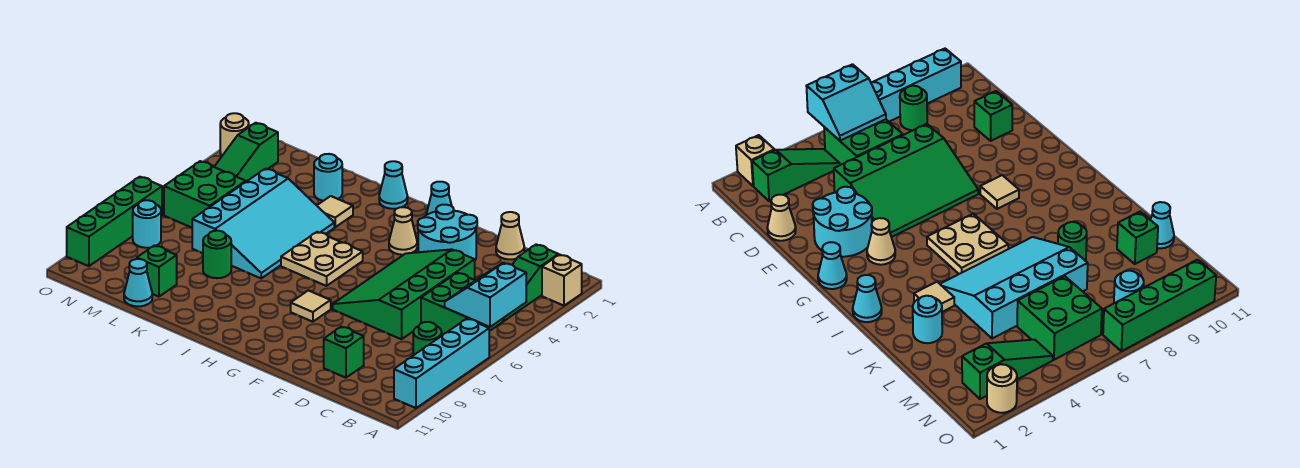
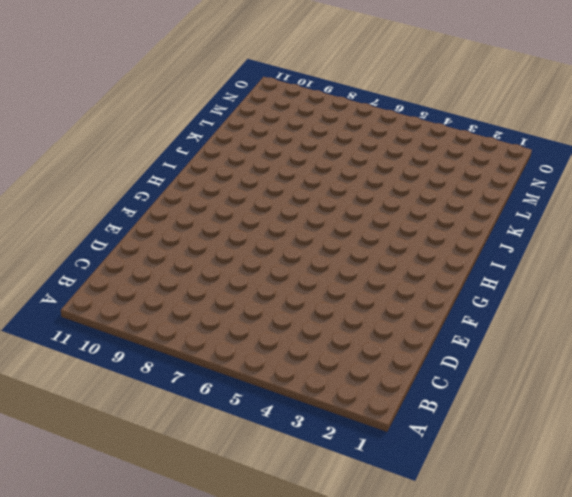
none -> tan brick A2 level 1
none -> cyan brick A7:A10 level 1
none -> green slope B2:B4 level 1 top 2

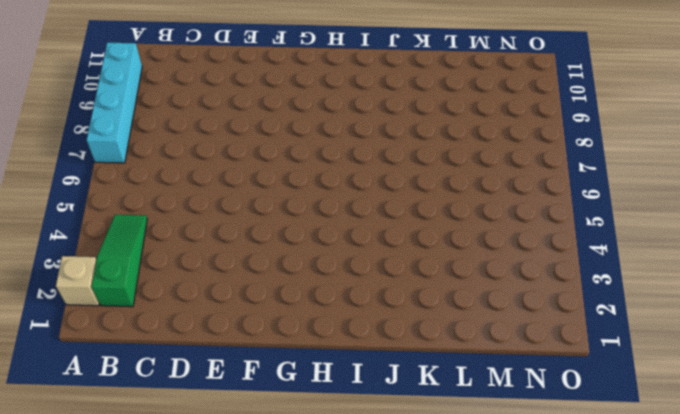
none -> green brick B5:C6 level 1
none -> green round brick B8 level 1
none -> tan cone D1 level 1

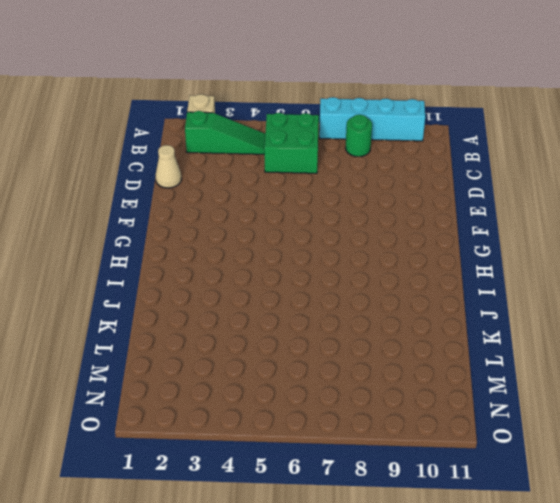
none -> green slope D4:F7 level 1 top D
none -> green brick D10 level 1
none -> cyan round brick E2:F3 level 1

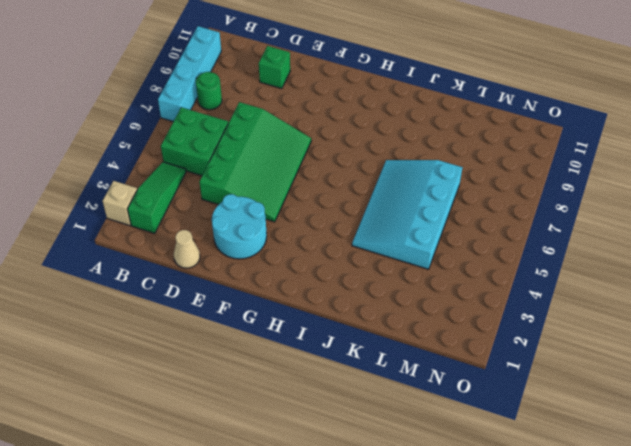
none -> cyan cone G1 level 1
none -> tan cone G3 level 1
none -> tan tile G8 level 1

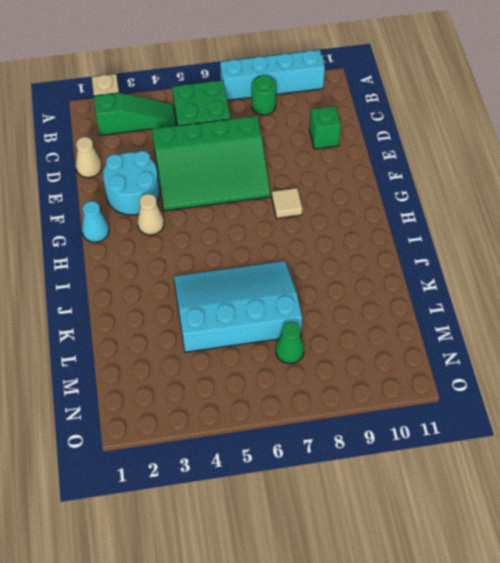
green cone M7 level 1 -> none
none -> tan plate H5:I6 level 1
none -> cyan cone I1 level 1
none -> tan tile J3 level 1

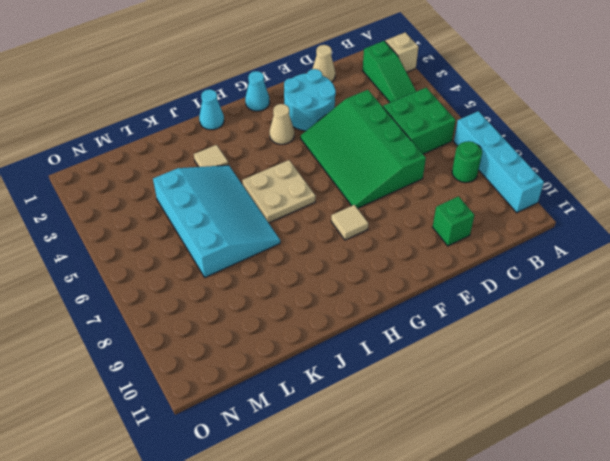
none -> cyan round brick K2 level 1
none -> green round brick K8 level 1
none -> green brick L10 level 1

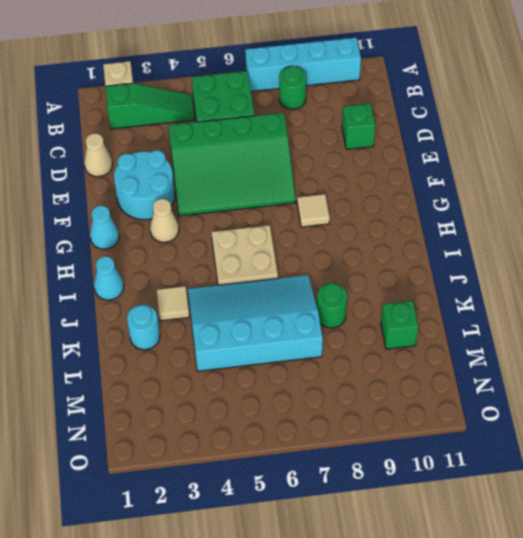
none -> cyan cone L11 level 1
none -> green brick M5:N6 level 1
none -> green slope N2:N4 level 1 top 2

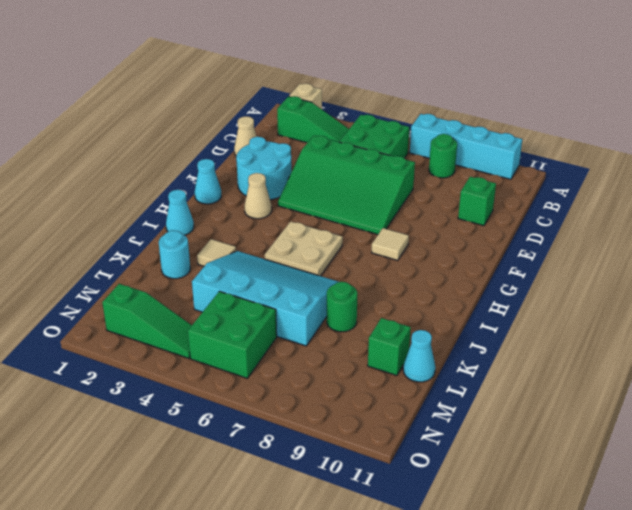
none -> cyan round brick N8 level 1
none -> tan round brick O2 level 1
none -> green brick O7:O10 level 1

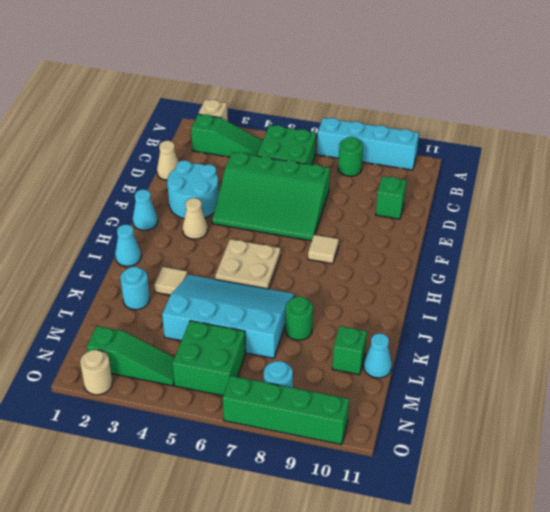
none -> cyan slope A5:B6 level 2 top A

